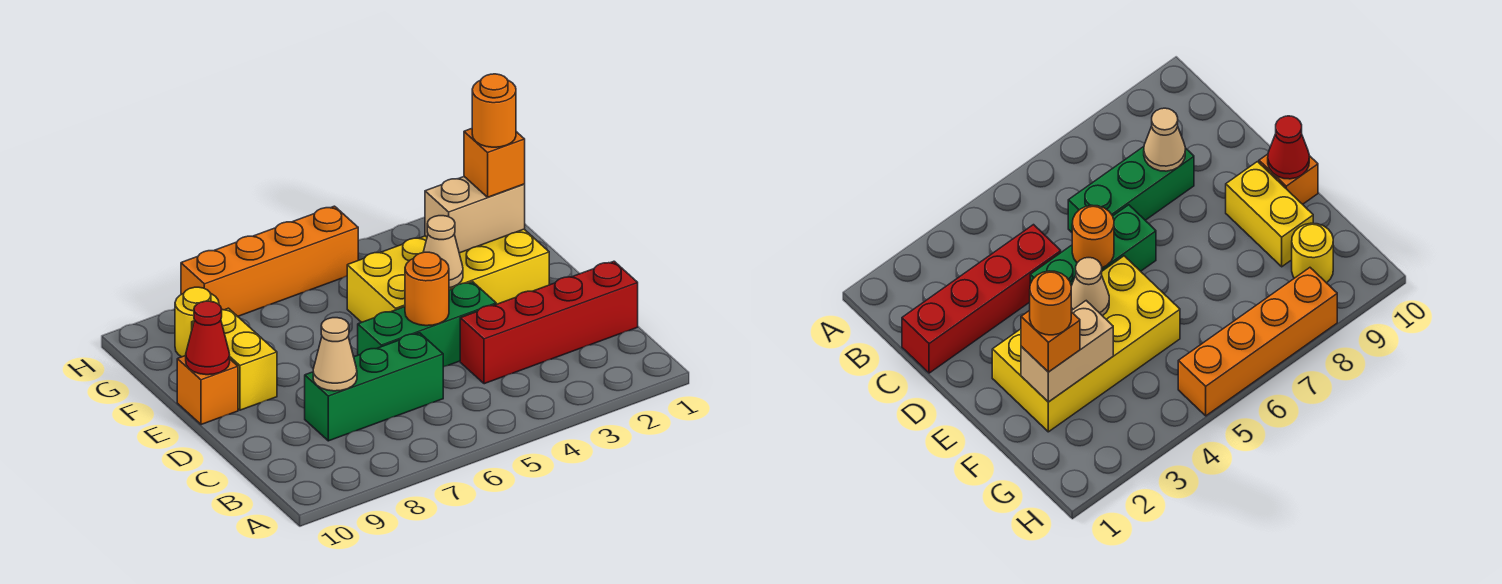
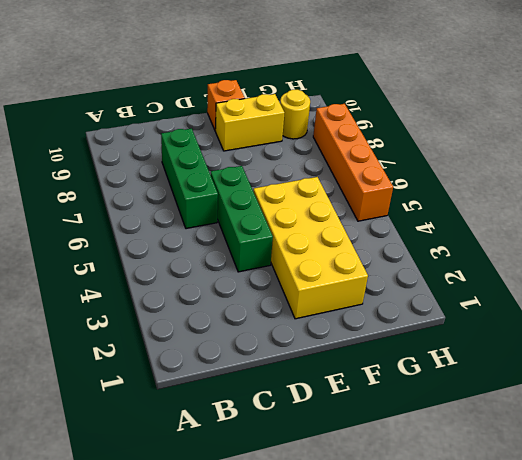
none -> red brick C1:C4 level 1
none -> tan cone C8 level 2
none -> orange round brick D5 level 2

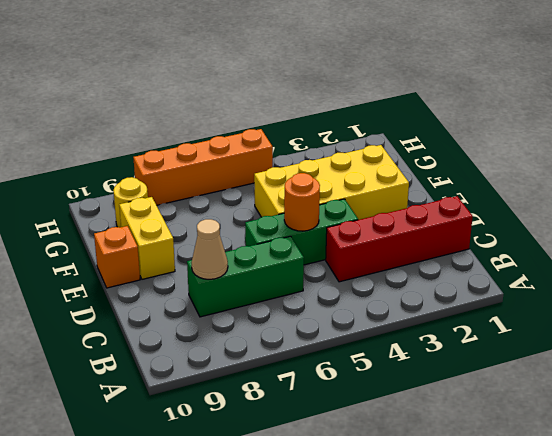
none -> tan cone E4 level 2
none -> red cone E10 level 2
none -> tan brick F2:F3 level 2

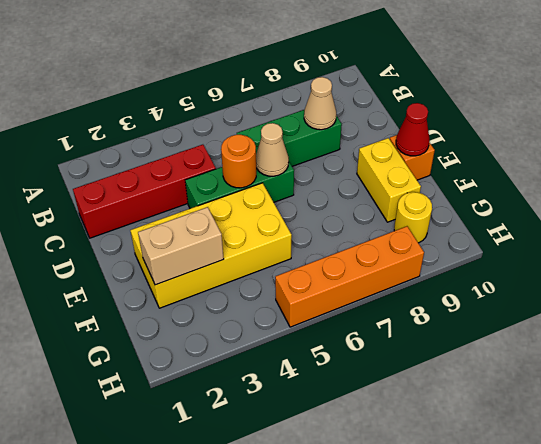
tan cone D6 level 2 -> tan cone E4 level 2
none -> orange brick F2 level 3
none -> orange round brick F2 level 4

